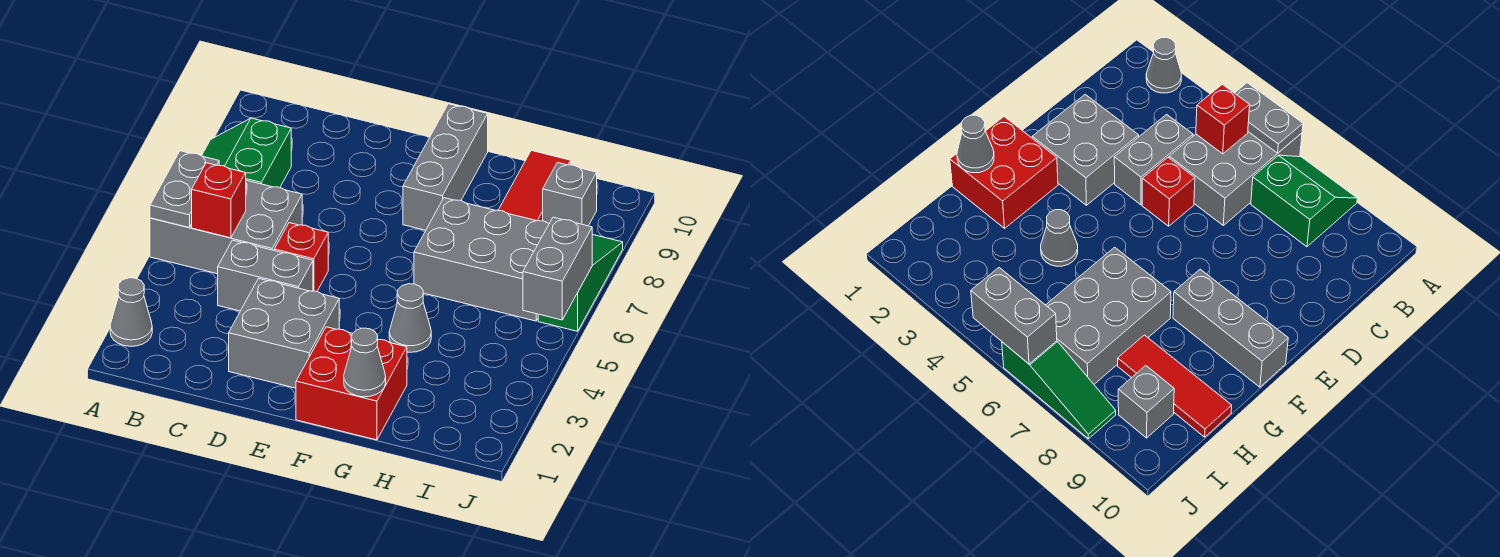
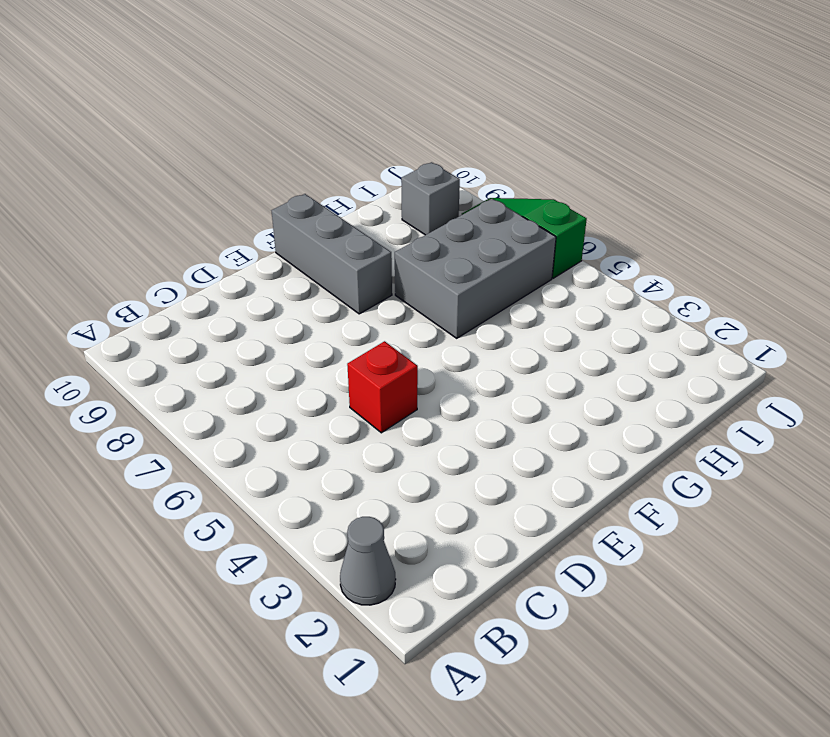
none -> grey brick A5:C6 level 1
none -> green slope A7:B8 level 1 top B
none -> grey brick C4:D4 level 1

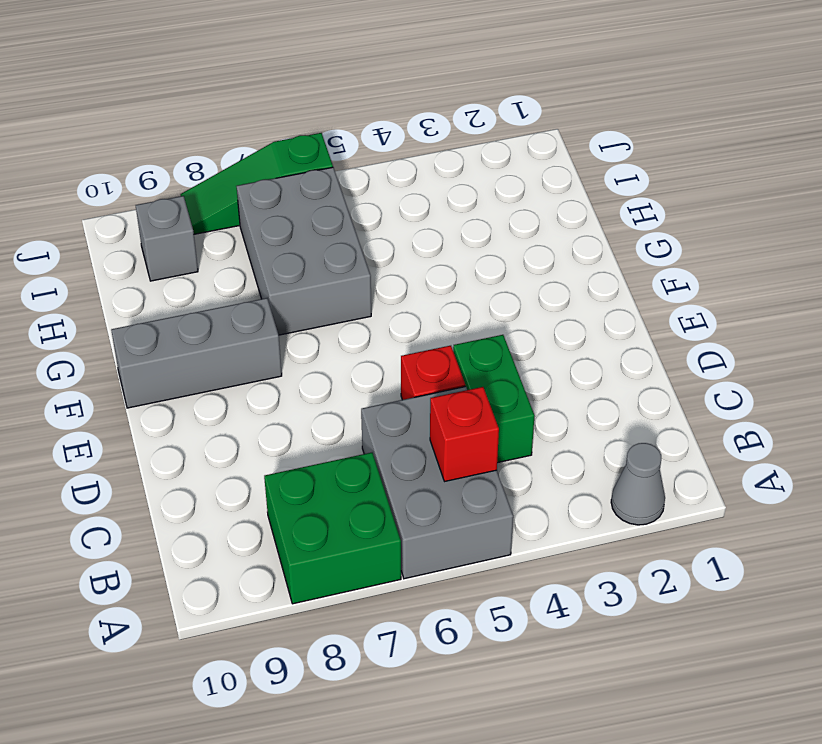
green brick A7:B8 level 1 -> green slope A7:B8 level 1 top B
green brick C4:D4 level 1 -> grey brick C4:D4 level 1
none -> grey brick D2:E3 level 1
none -> red brick F1:G2 level 1
none -> grey cone G4 level 1

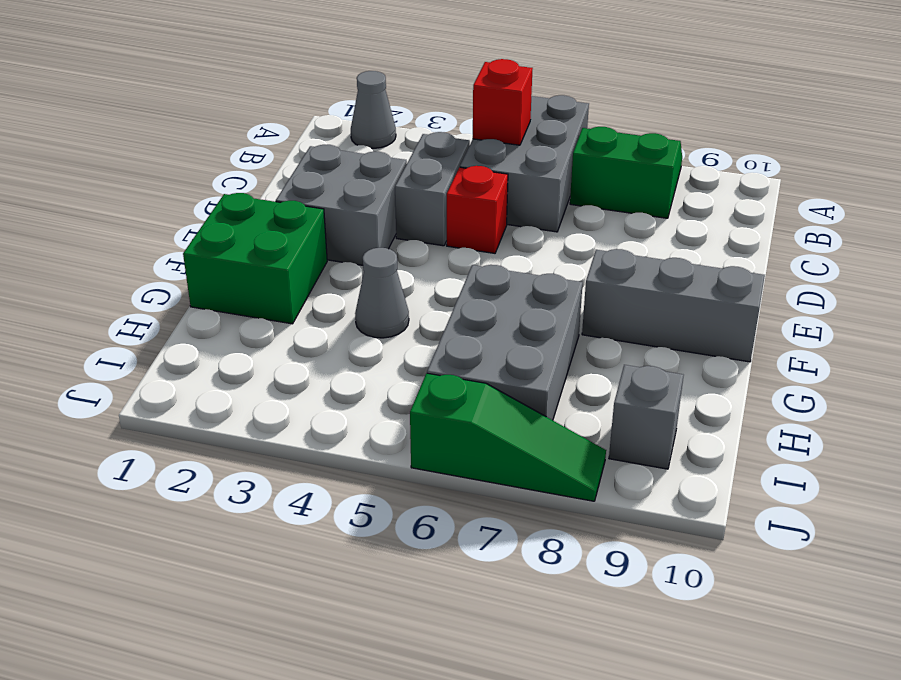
green brick F1:G2 level 1 -> red brick F1:G2 level 1
none -> red tile H8:H10 level 1
none -> grey plate A5:A6 level 2
none -> grey cone G1 level 2

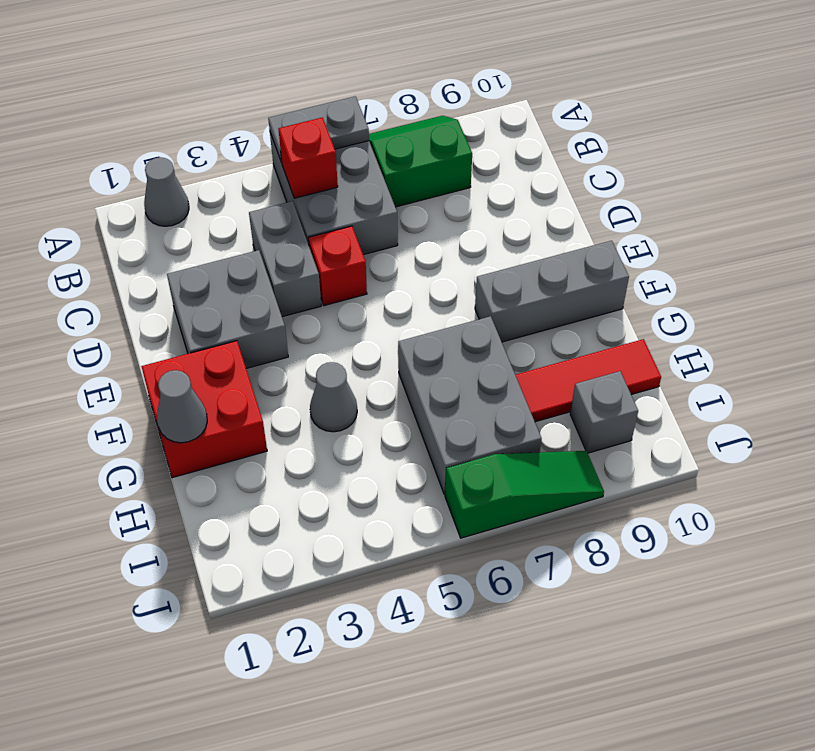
none -> grey brick J5:J6 level 2

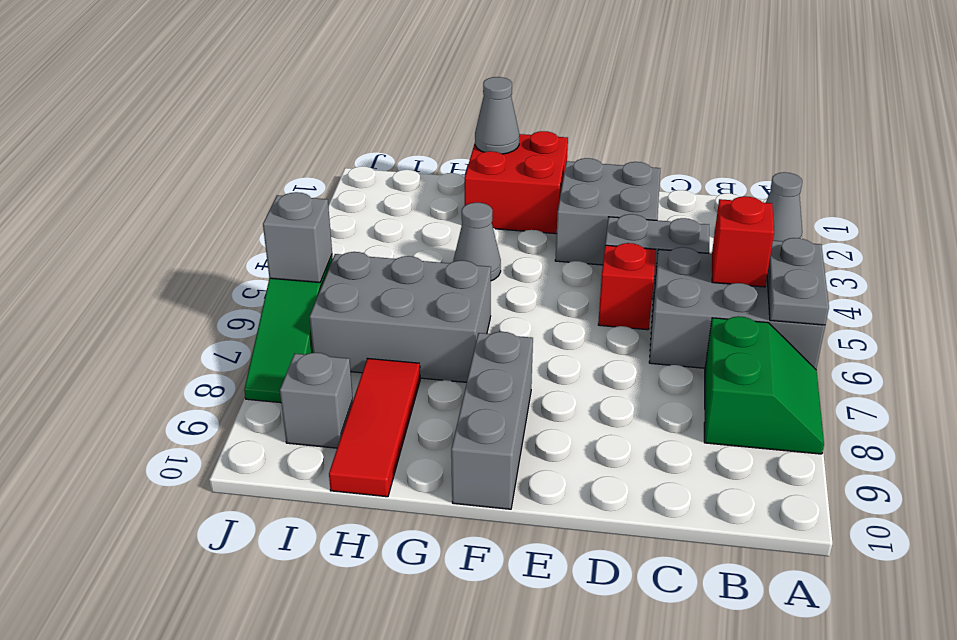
grey brick J6 level 2 -> grey brick J5:J6 level 2

